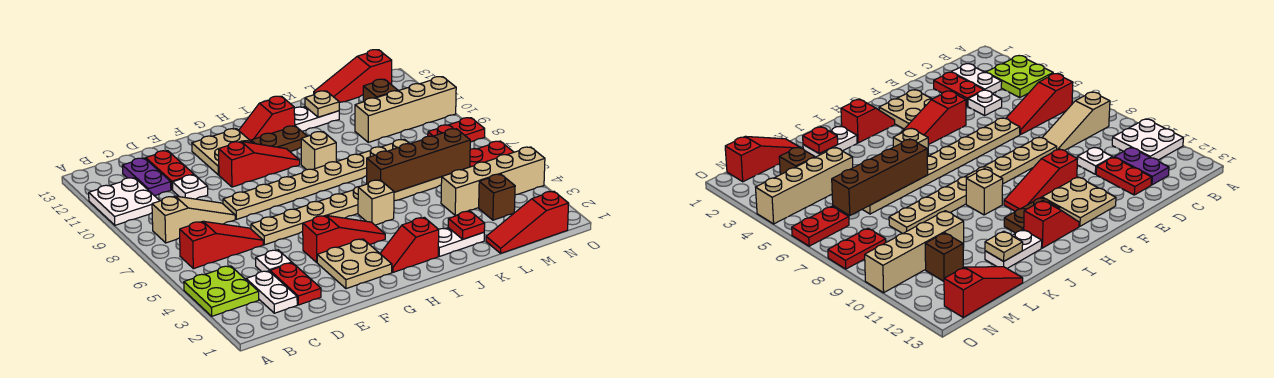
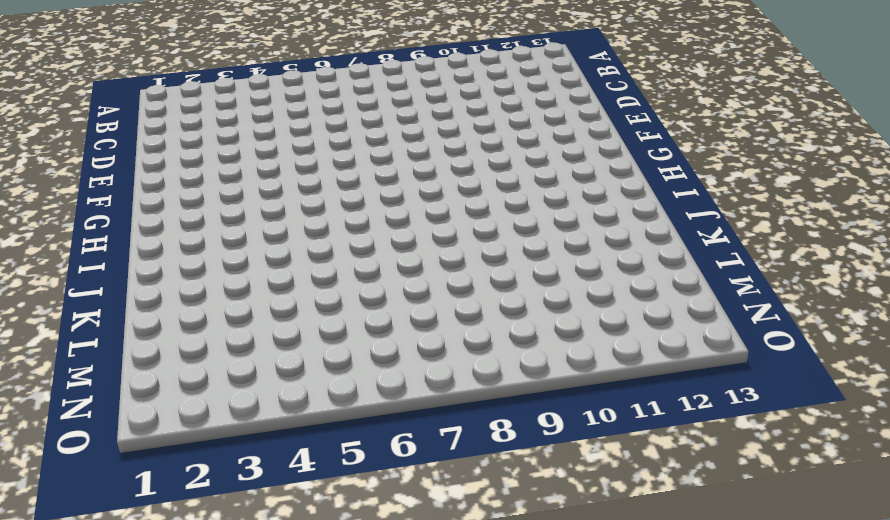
none -> lime plate A3:B4 level 1
none -> white plate A10:B11 level 1
none -> red slope B6:D6 level 1 top B
none -> tan slope B8:D8 level 1 top B

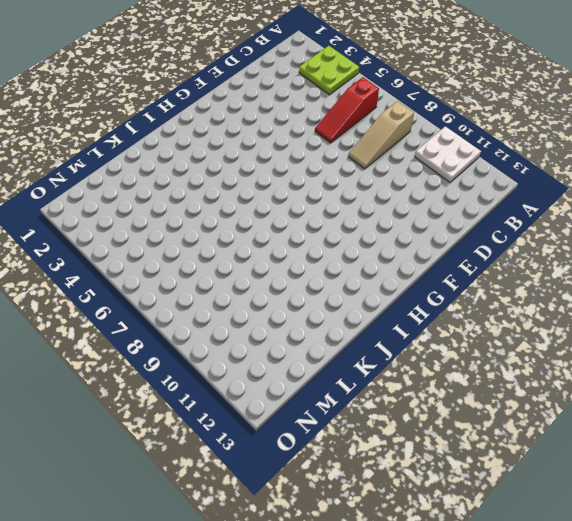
none -> white plate C2:C3 level 1
none -> purple plate C11:C12 level 1
none -> red plate D2:D3 level 1
none -> white plate D4 level 1

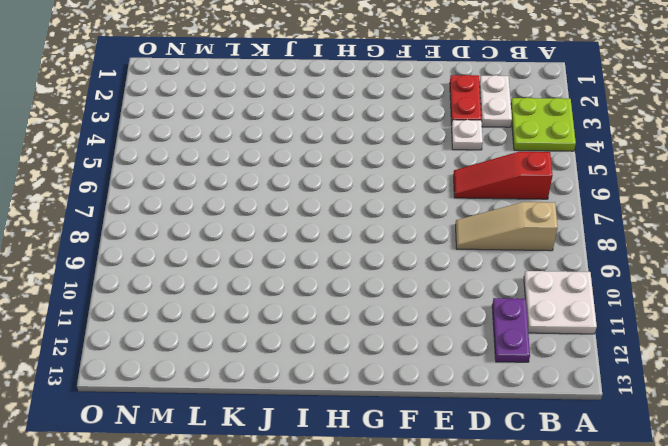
none -> white plate D10 level 1
none -> red plate D11:D12 level 1
none -> tan plate E6:L6 level 1
none -> tan plate E8:L8 level 1

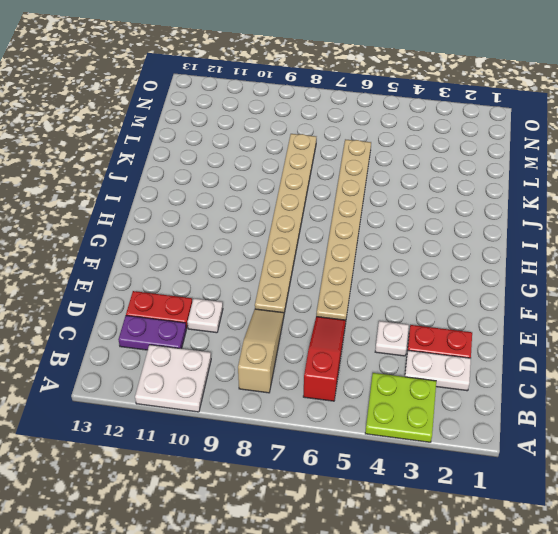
none -> tan plate F2:G3 level 1
none -> red slope F4:H4 level 1 top F
none -> red slope F10:H10 level 1 top F
none -> tan plate F11:G12 level 1

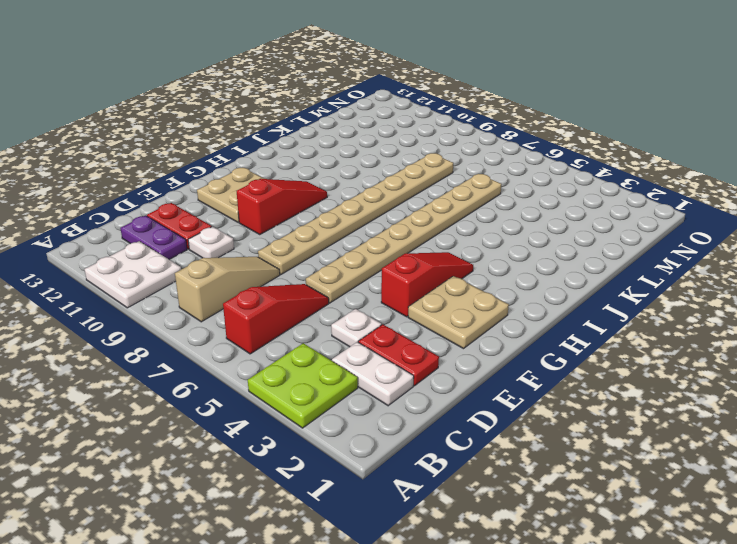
none -> red slope H2:I2 level 1 top I
none -> brown plate H11:I11 level 1
none -> red slope H12:I12 level 1 top I
none -> tan brick I5 level 1

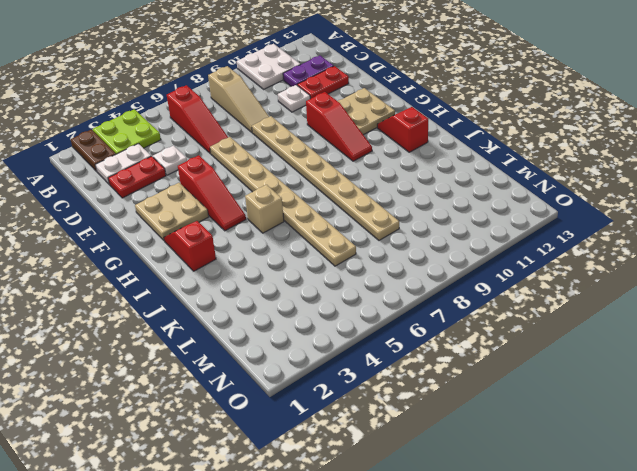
brown plate A2:B2 level 1 -> brown plate H11:I11 level 1
none -> tan brick I9 level 1
none -> white plate J2:K2 level 1
none -> white plate J12:K12 level 1
none -> red slope L1:N1 level 1 top N

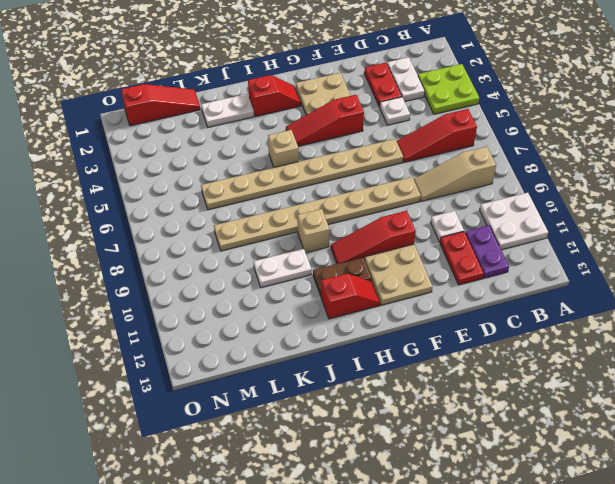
white plate J10:K10 level 1 -> white plate J12:K12 level 1
none -> tan brick L4:O4 level 1
none -> tan brick L10:O10 level 1
none -> red slope L13:N13 level 1 top N
none -> brown brick M3 level 1

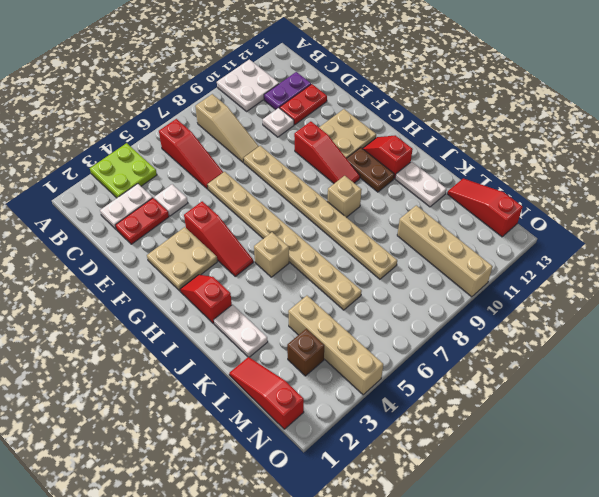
none -> brown brick M11 level 1
none -> red plate N6:O6 level 1
none -> red plate N8:O8 level 1
none -> brown brick J6:M6 level 2

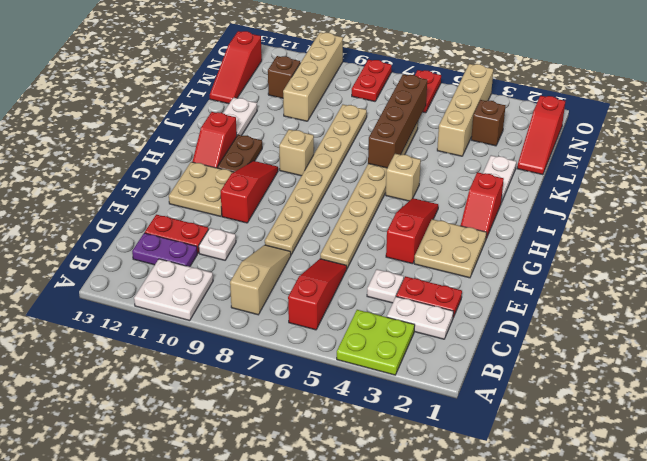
none -> red plate K2 level 2
none -> tan plate K12 level 2

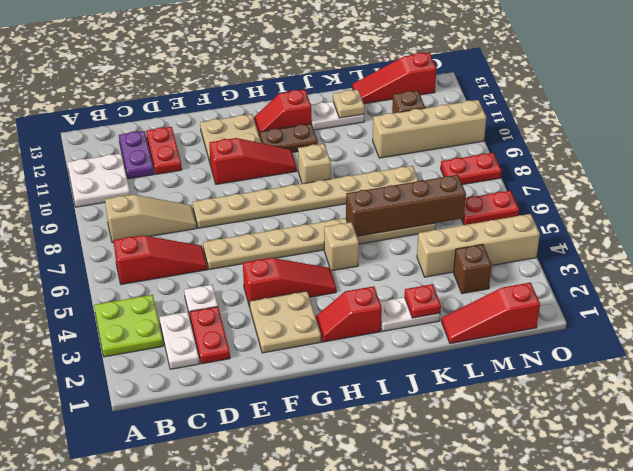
none -> white plate D10 level 1

